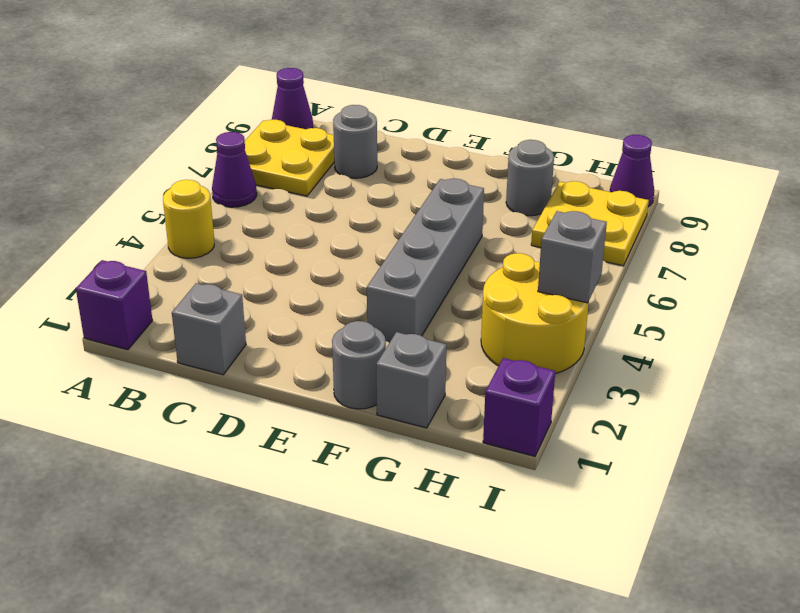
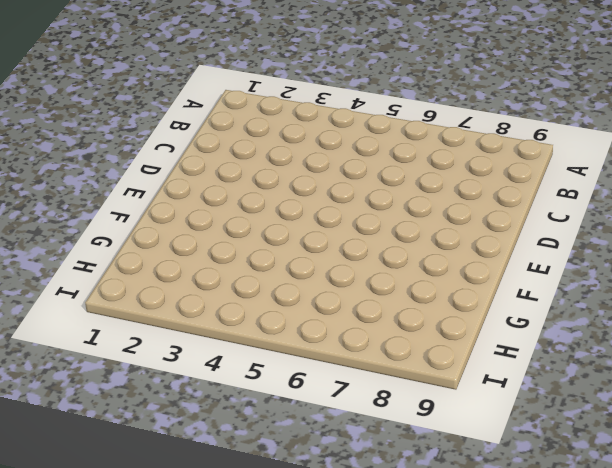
none -> purple brick A1 level 1
none -> yellow round brick A4 level 1
none -> purple cone A6 level 1

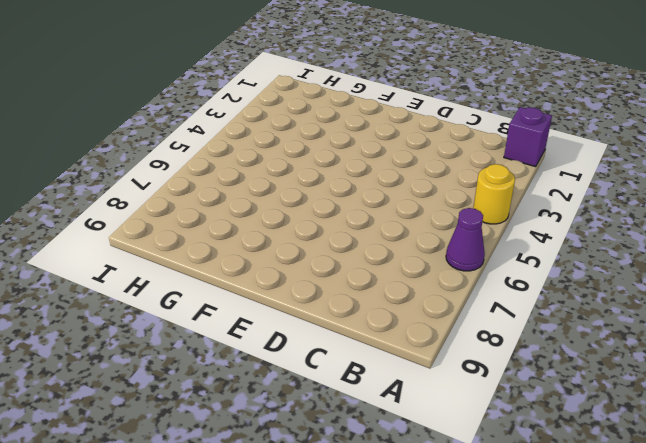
none -> yellow plate A7:B8 level 1
none -> purple cone A9 level 1
none -> grey brick C1 level 1

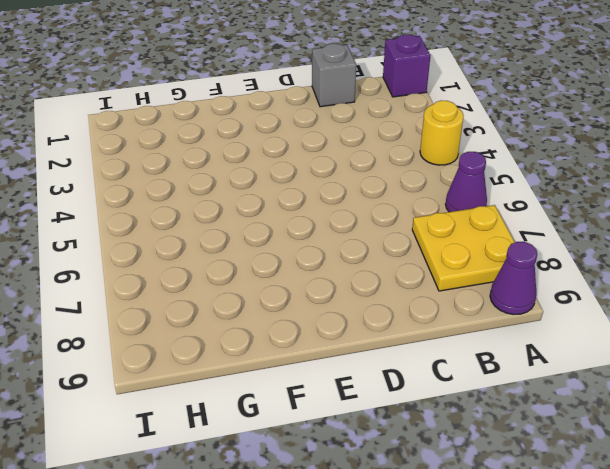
none -> grey round brick C8 level 1
none -> grey round brick F1 level 1
none -> grey brick F3:F6 level 1

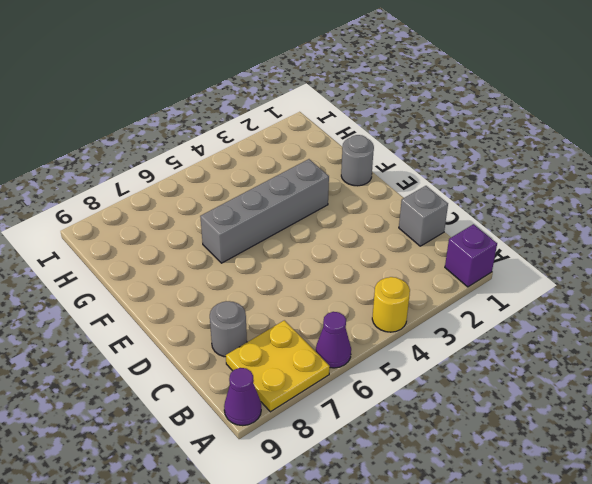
none -> grey brick G1 level 1
none -> grey round brick G8 level 1
none -> yellow round brick H3:I4 level 1

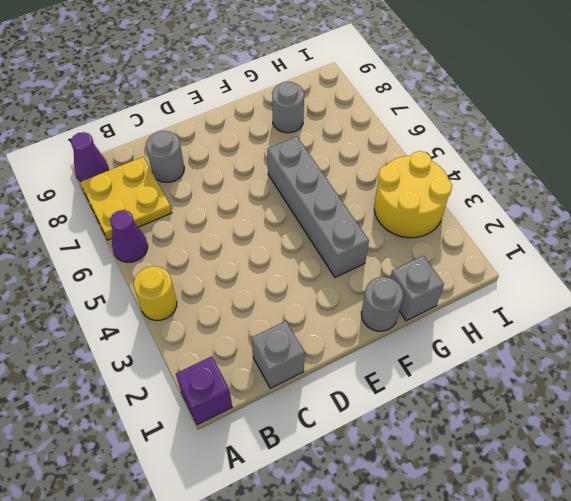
none -> yellow plate H7:I8 level 1
none -> purple brick I1 level 1
none -> purple cone I9 level 1

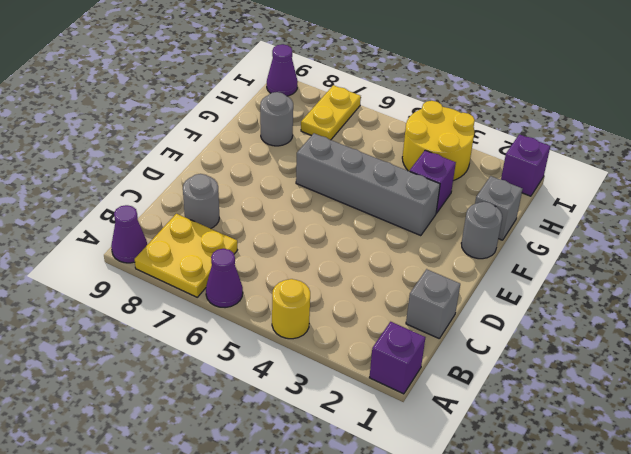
purple brick G3 level 1 -> none
yellow plate H7:I7 level 1 -> yellow plate H7:I8 level 1
none -> grey brick I4 level 2

